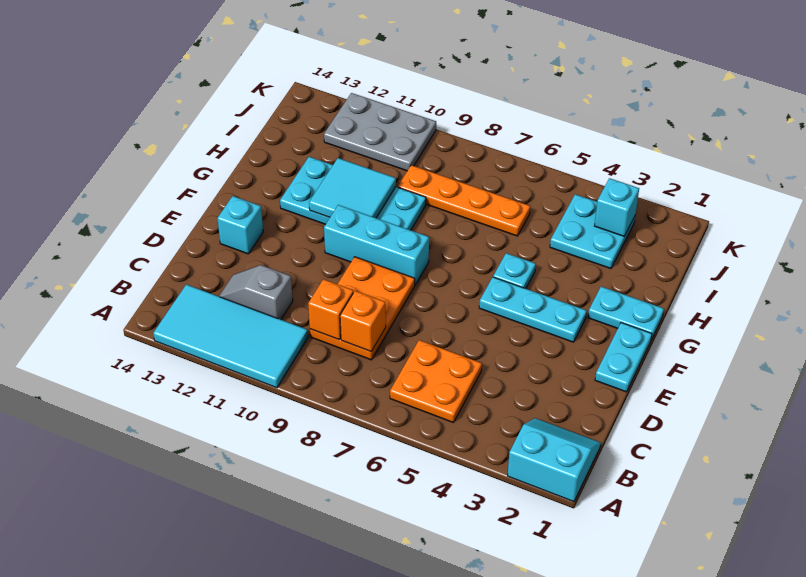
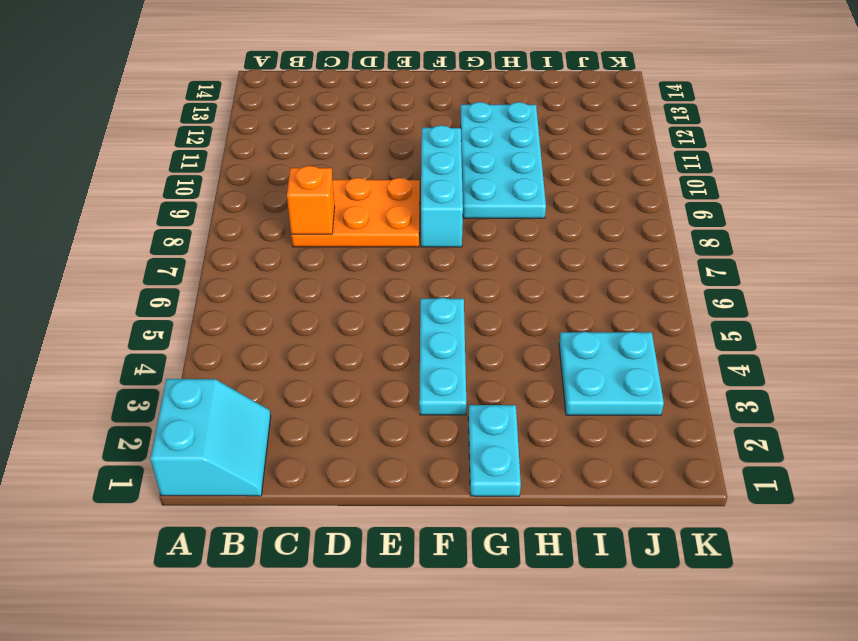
none -> cyan tile A10:B13 level 1
none -> orange plate B5:C6 level 1
none -> grey slope C11:C12 level 1 top 11

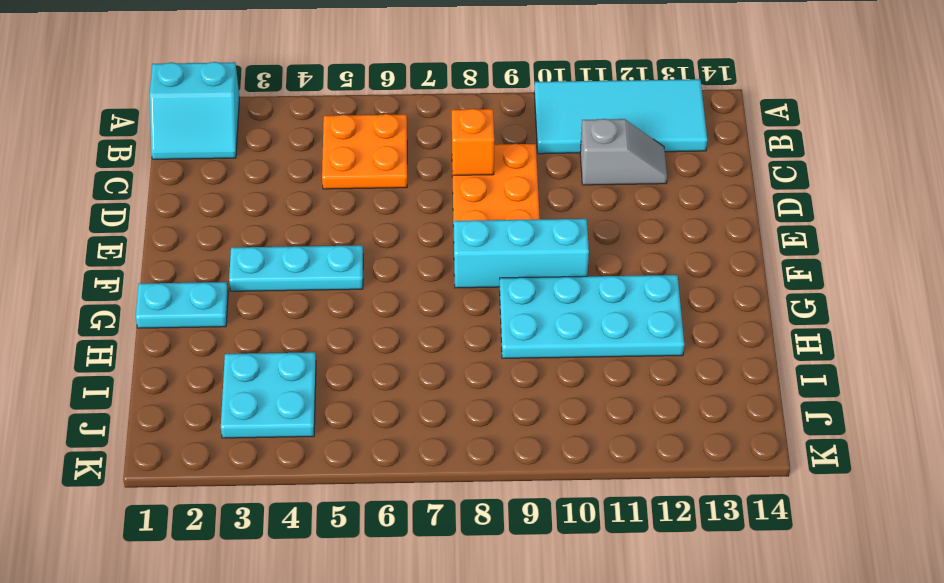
none -> cyan plate E1:F1 level 1
none -> cyan brick E13 level 1
none -> cyan plate G5 level 1

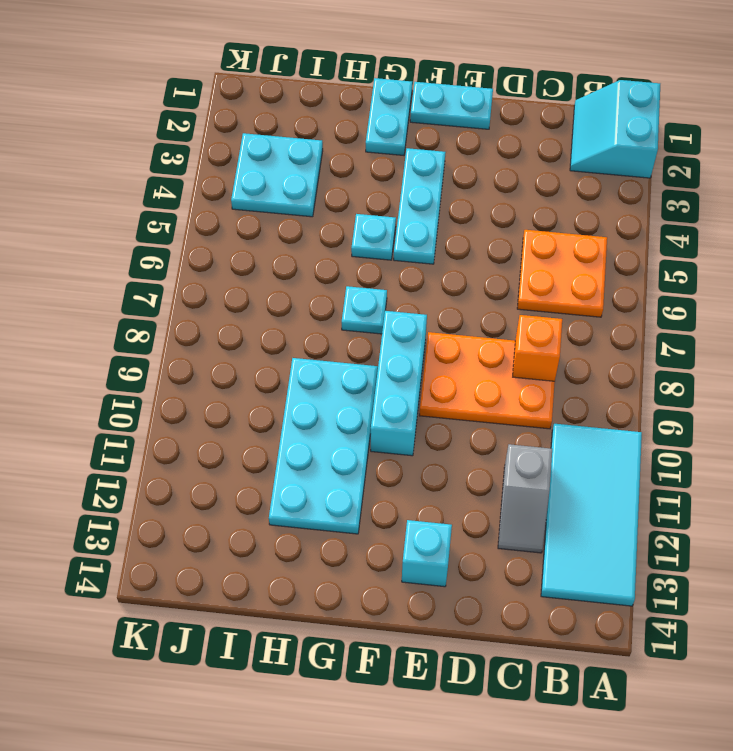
cyan plate G7 level 1 -> none
none -> orange plate I6:I9 level 1
none -> grey plate J10:K12 level 1
none -> orange brick C9 level 2

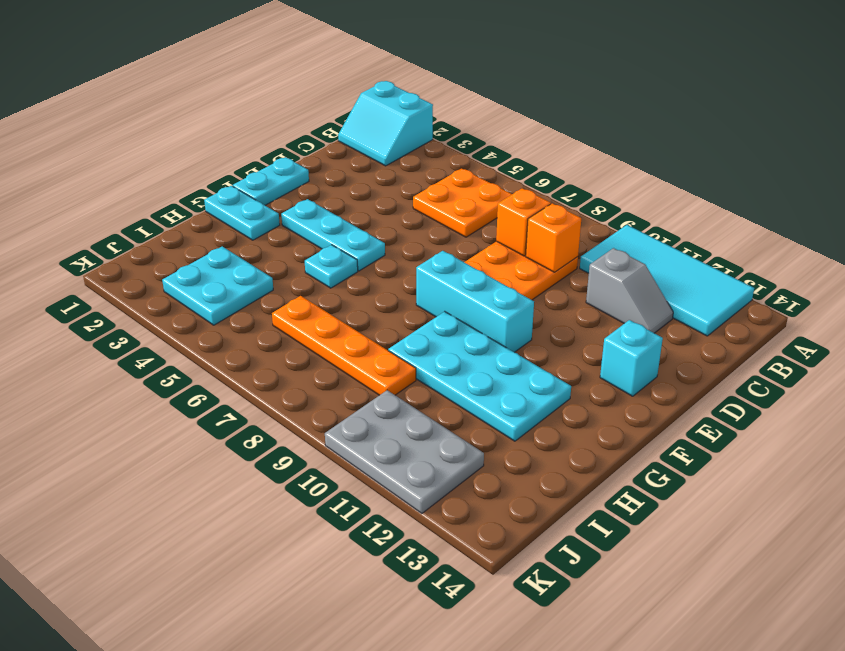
none -> cyan tile G10:H11 level 2
none -> cyan brick J3 level 2

